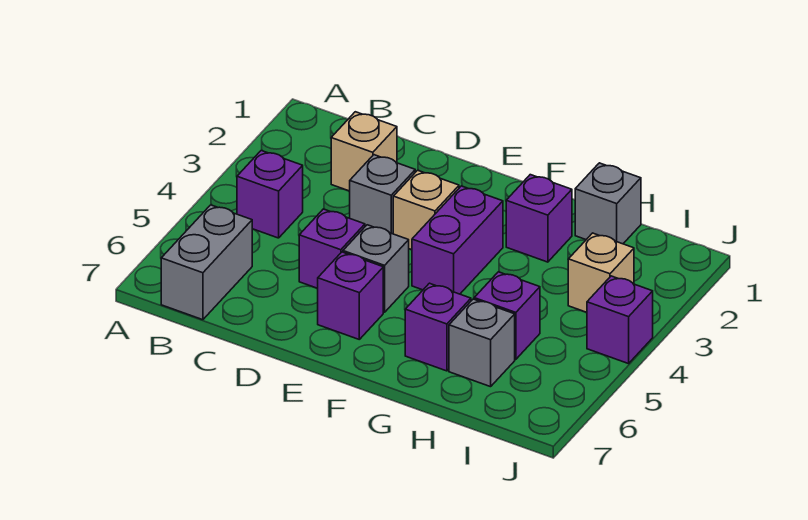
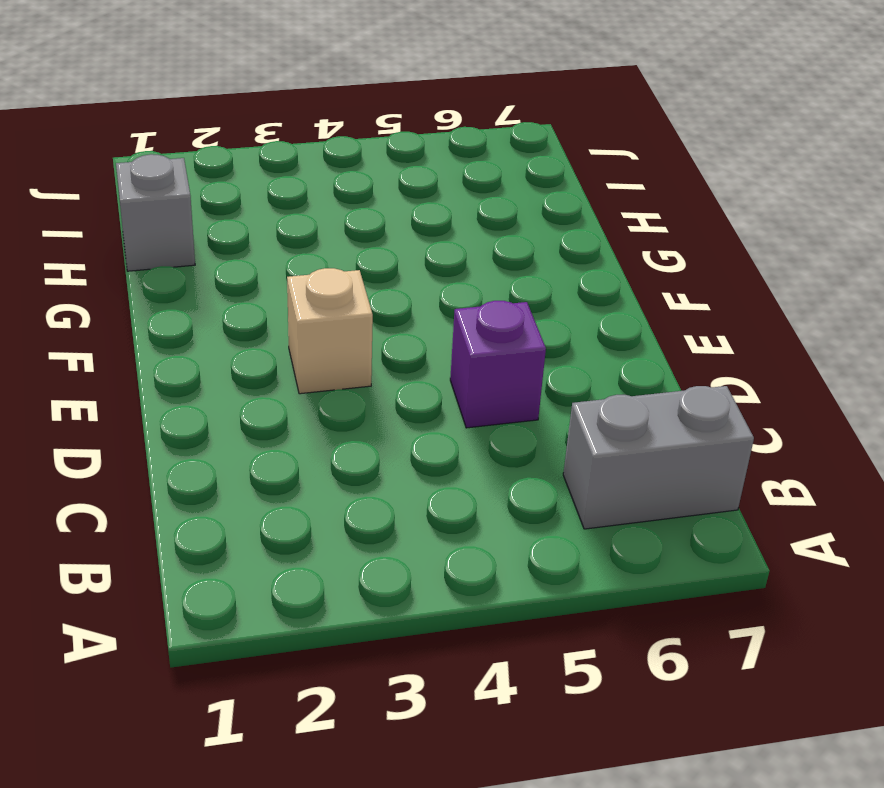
none -> purple brick B4 level 1
none -> tan brick C2 level 1
none -> grey brick D3 level 1

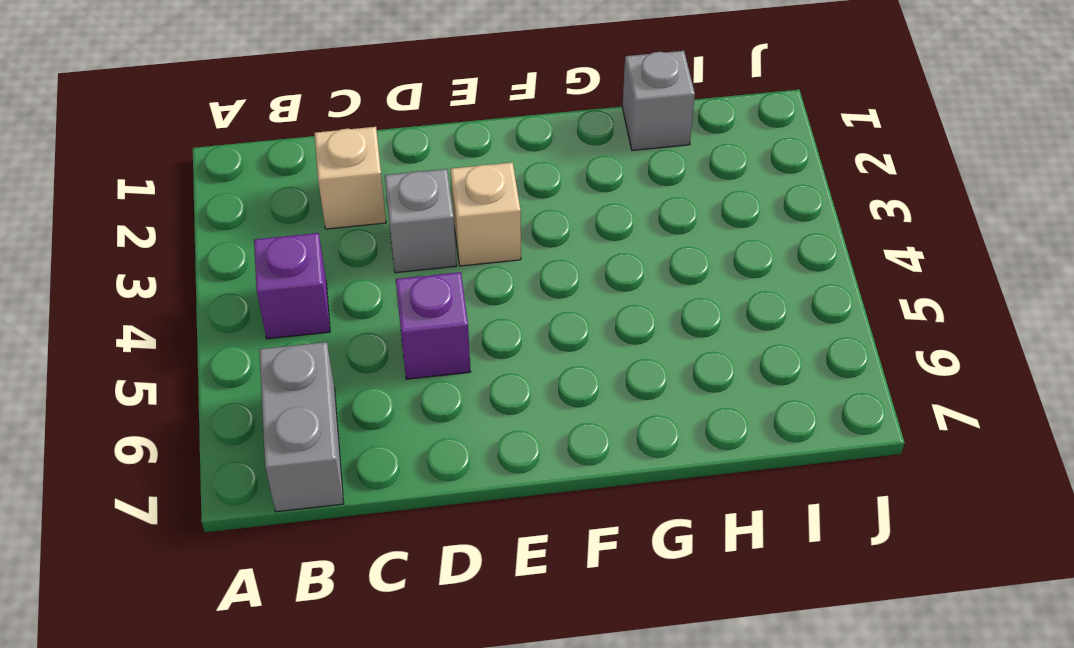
none -> grey brick E5 level 1
none -> purple brick E6 level 1
none -> purple brick F3:F4 level 1

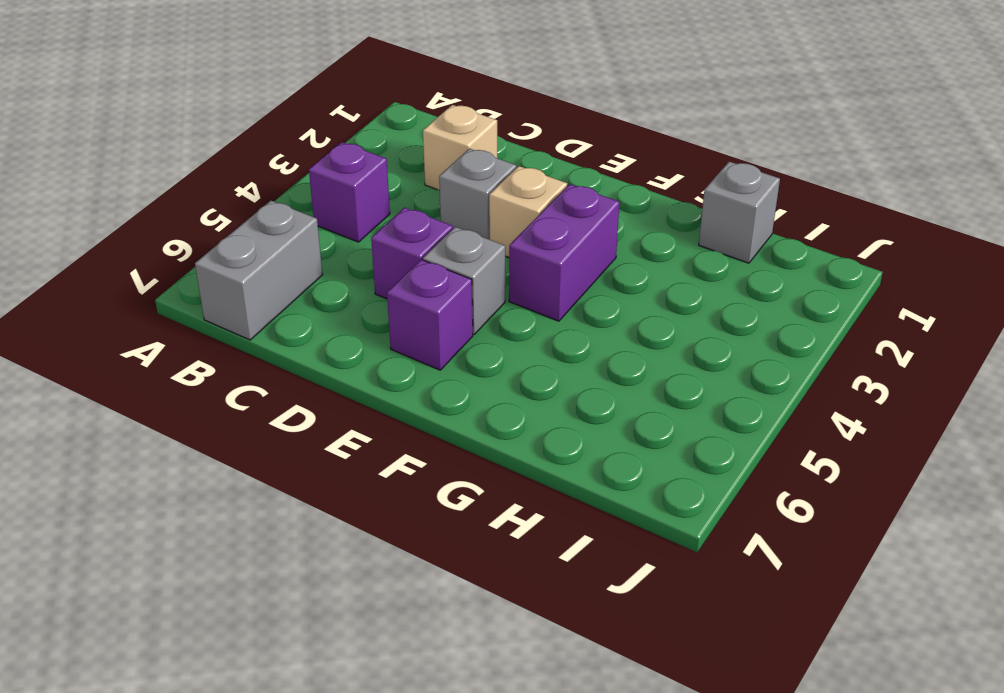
none -> purple brick G2 level 1
none -> purple brick G6 level 1
none -> purple brick H5 level 1

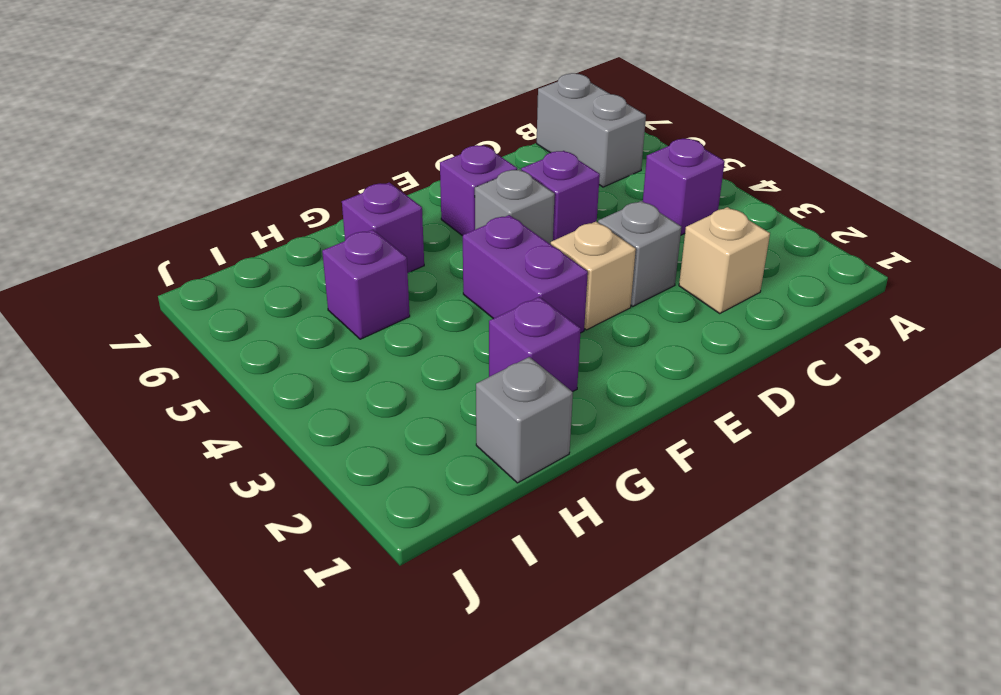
none -> grey brick H6 level 1
none -> tan brick I3 level 1
none -> purple brick J4 level 1

